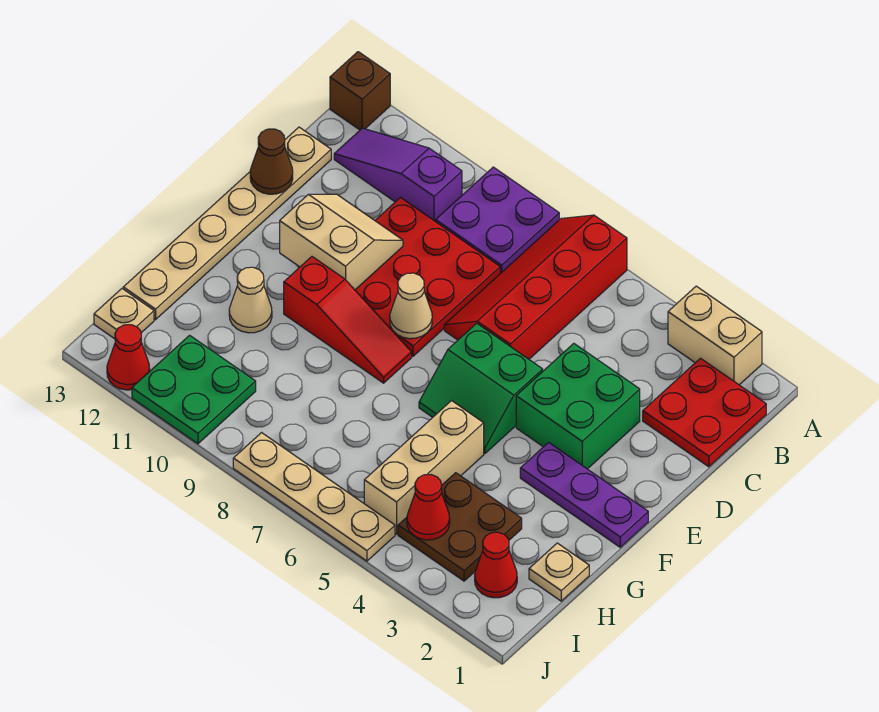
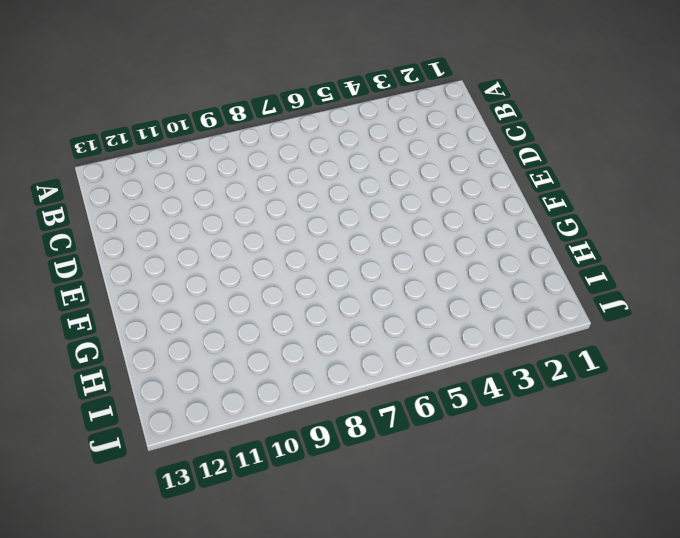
none -> tan brick A2:A3 level 1
none -> red slope A6:D7 level 1 top 6
none -> purple plate A8:B9 level 1

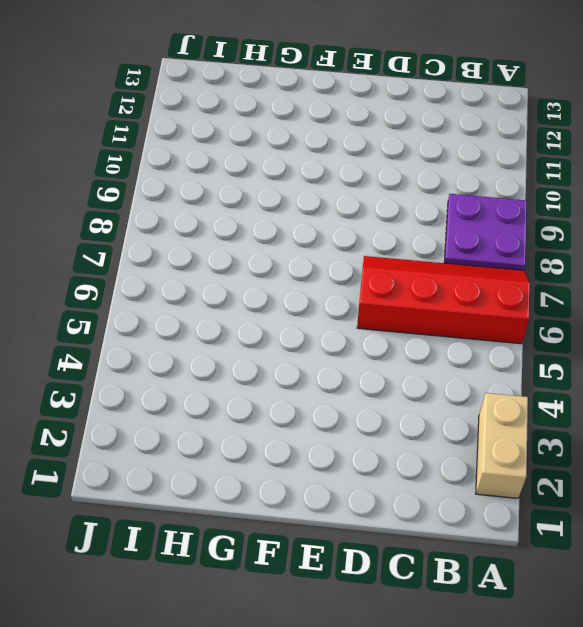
none -> brown brick A13 level 1
none -> red plate B1:C2 level 1
none -> purple slope B10:B12 level 1 top 10

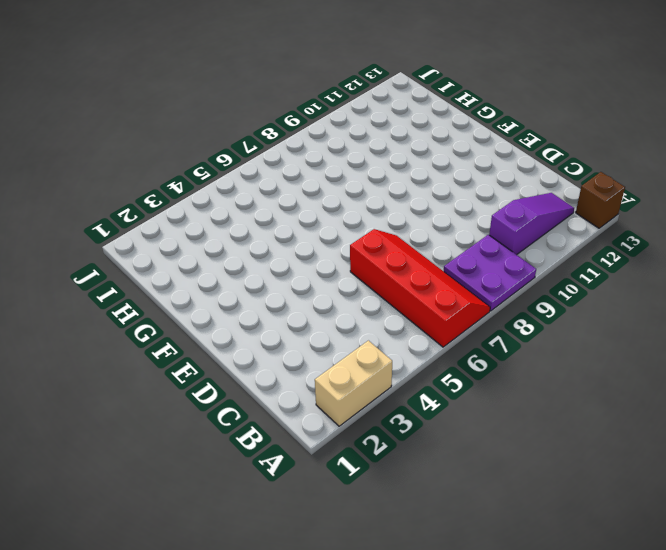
none -> red plate B1:C2 level 1
none -> red plate C8:E10 level 1
none -> tan plate C13:H13 level 1

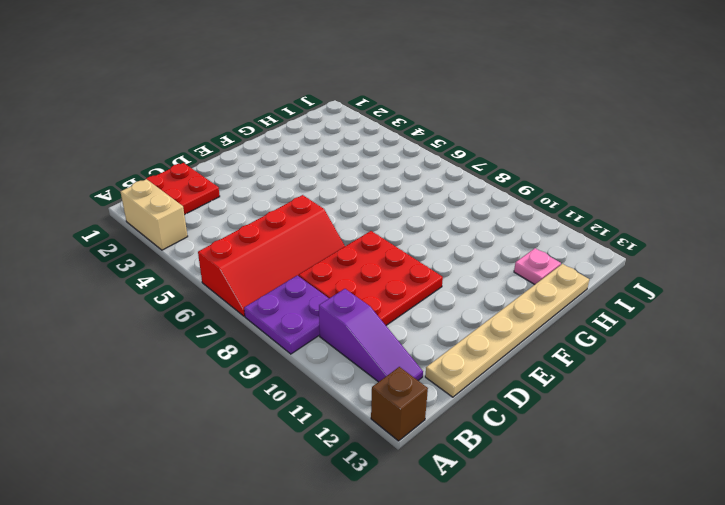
pink plate H12 level 1 -> none
none -> green brick D3:E4 level 1
none -> green slope E5:F6 level 1 top E
none -> purple plate F1:F3 level 1

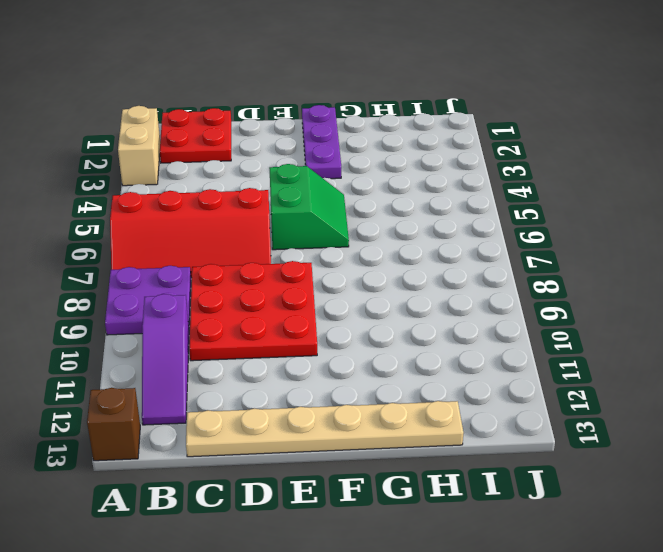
none -> green brick D3:E4 level 1
none -> red slope F8:F10 level 1 top 10
none -> tan brick G5:I5 level 1

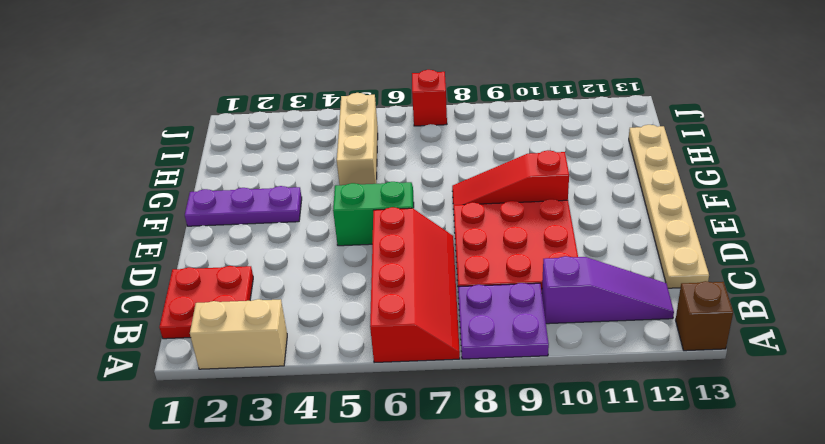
red brick J7 level 1 -> tan plate J5:J8 level 1
none -> green brick D3:E4 level 1
none -> tan cone G11 level 1
none -> tan plate H1 level 1

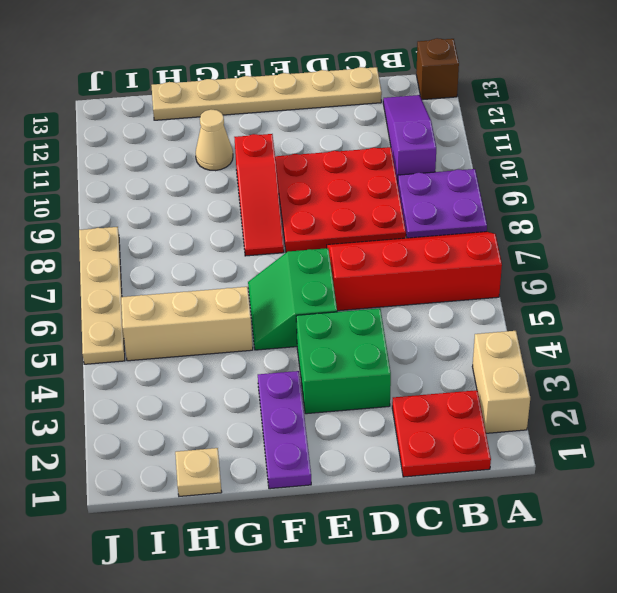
none -> brown plate H3:I4 level 1
none -> red cone I2 level 1
none -> green plate I10:J11 level 1

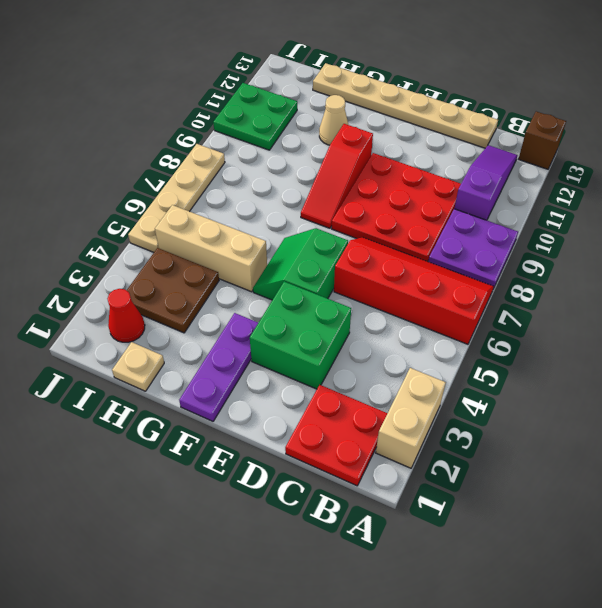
none -> tan plate I13 level 1
none -> red cone J12 level 1
none -> tan slope D10:E11 level 2 top E

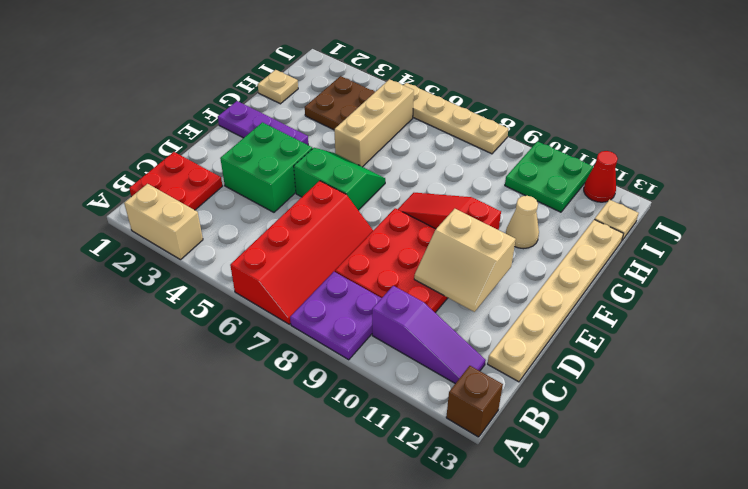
none -> red cone I2 level 1
none -> brown cone D13 level 2
none -> tan cone E8 level 2

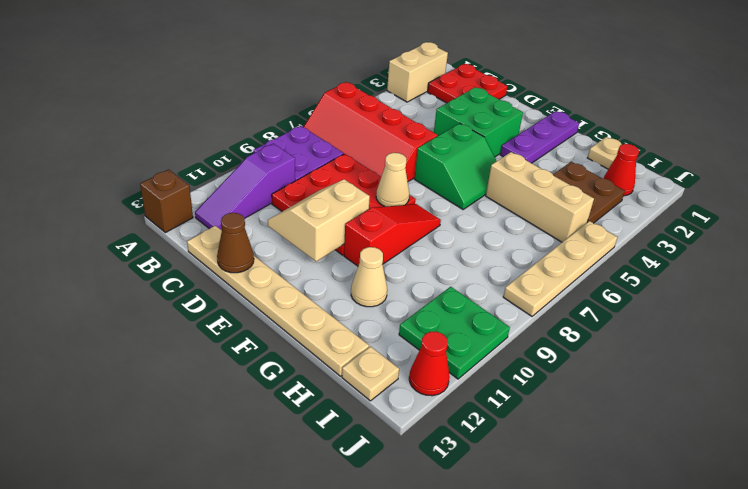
none -> red cone I4 level 2

